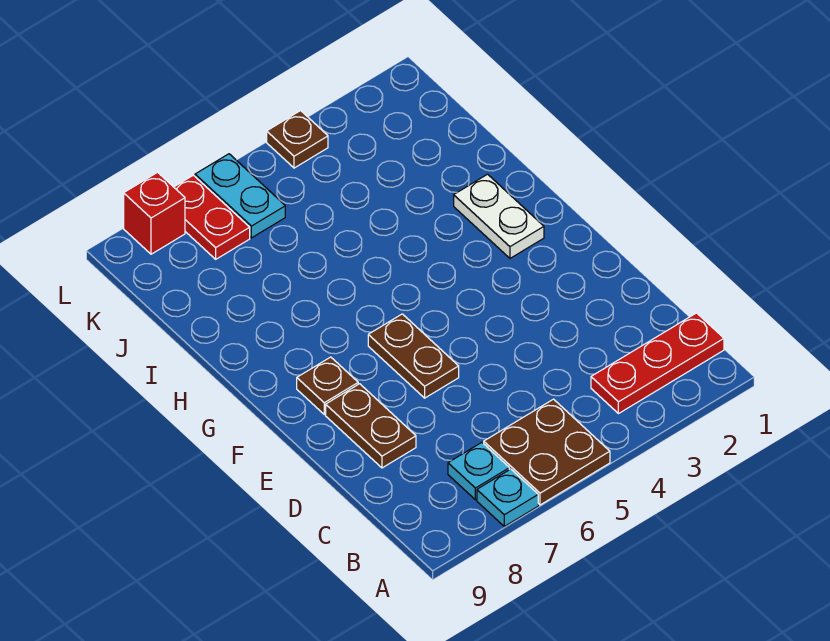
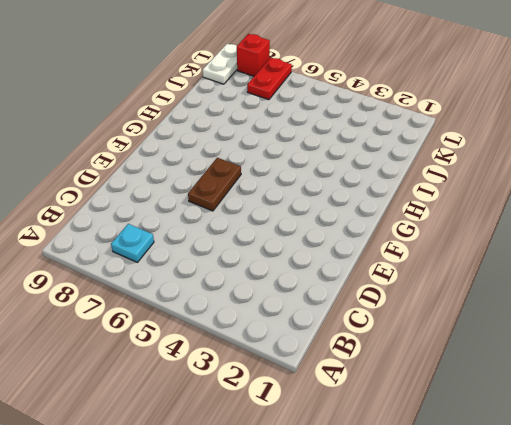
white plate K9:L9 level 1 -> white plate G2:H2 level 1
none -> brown plate A5:B6 level 1
none -> cyan plate A7 level 1
none -> red plate B1:B3 level 1

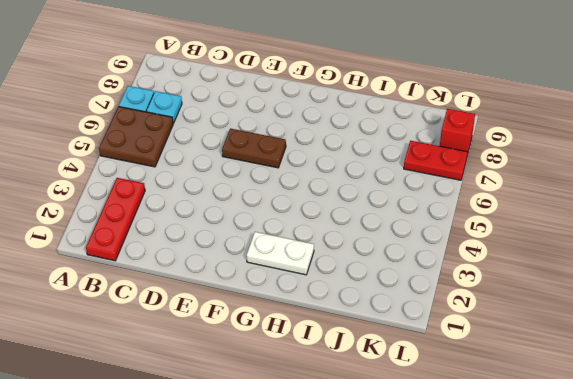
none -> brown plate D8:E8 level 1
none -> brown plate F8 level 1
none -> cyan plate K6:L6 level 1

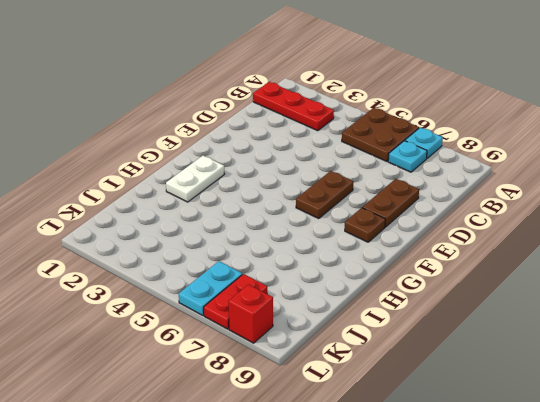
none -> brown plate L4 level 1

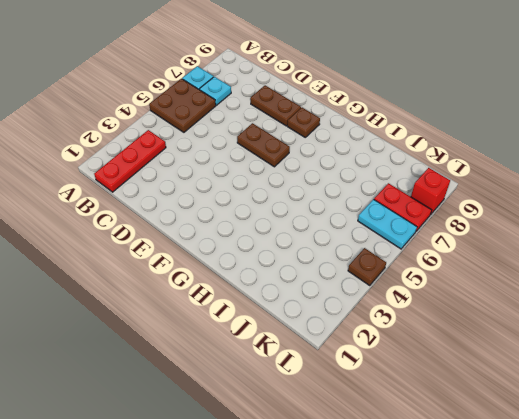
none -> white plate G2:H2 level 1

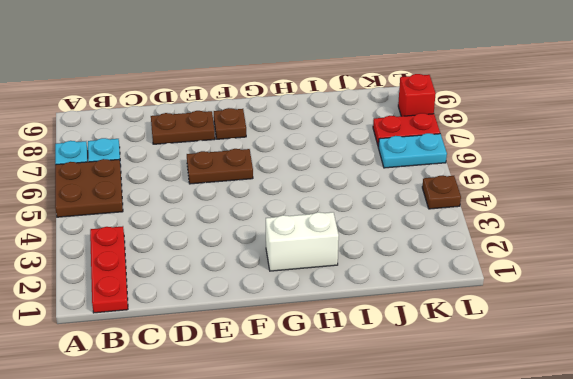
white brick G2:H2 level 1 -> white plate G2:H2 level 1

